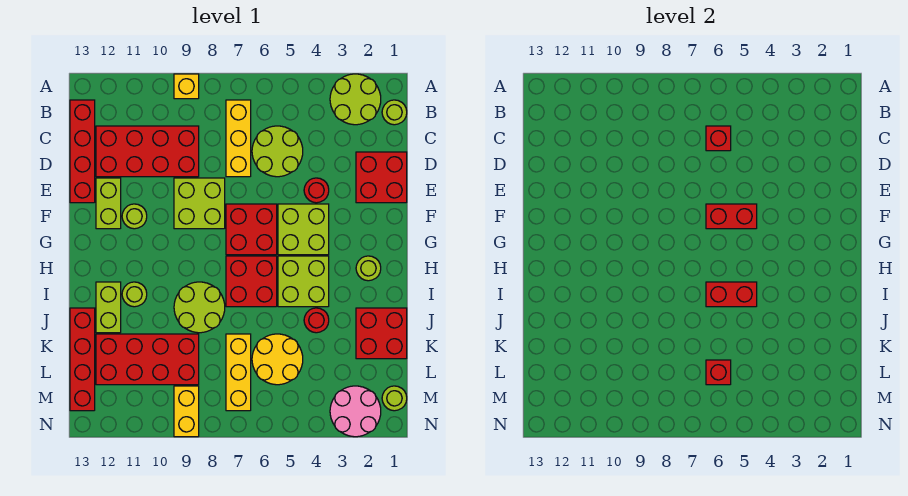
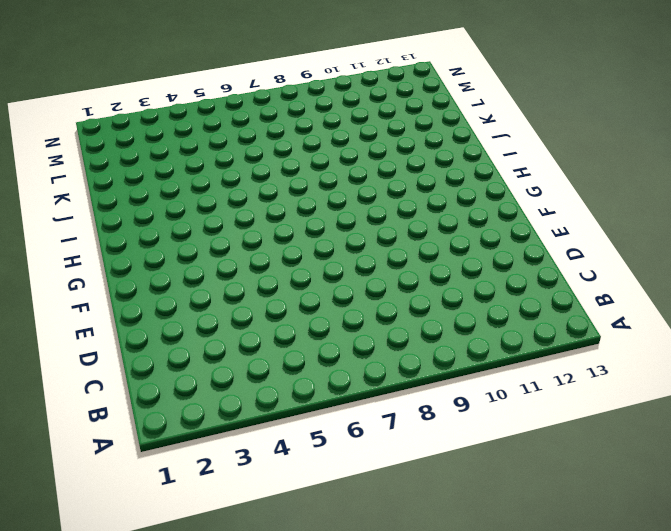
none -> lime round brick A2:B3 level 1
none -> yellow brick A9 level 1
none -> lime round brick B1 level 1
none -> yellow brick B7:D7 level 1

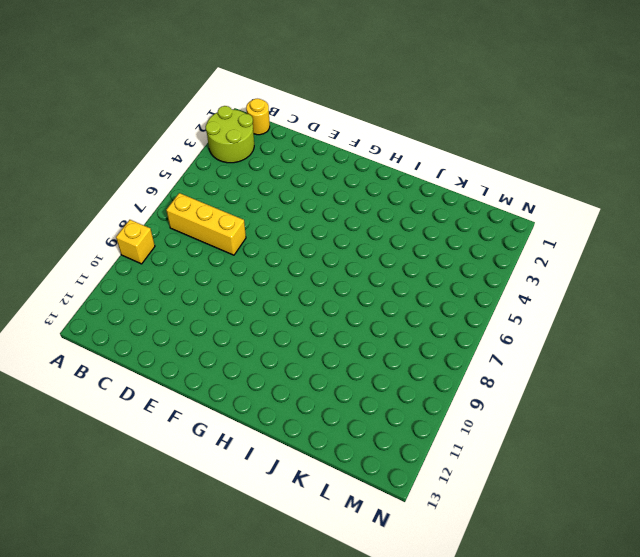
yellow round brick B1 level 1 -> lime round brick B1 level 1
none -> red brick B13:E13 level 1
none -> lime round brick C5:D6 level 1
none -> red brick C9:D12 level 1
none -> red brick D1:E2 level 1

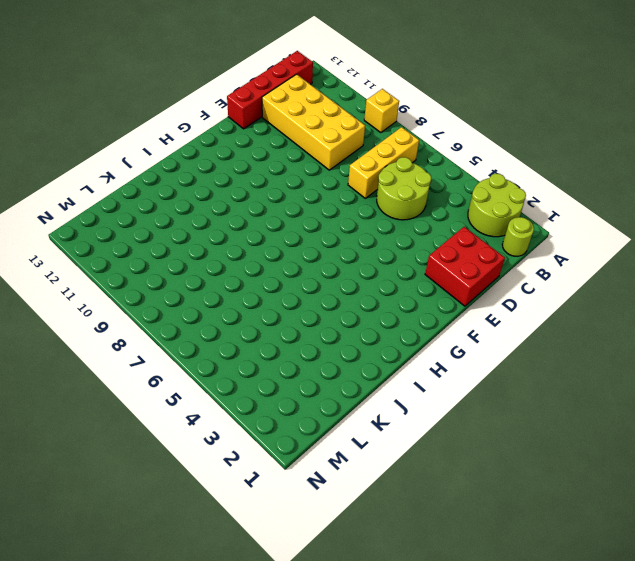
yellow brick C9:D12 level 1 -> red brick C9:D12 level 1
none -> red round brick E4 level 1
none -> lime brick E8:F9 level 1
none -> lime brick E12:F12 level 1
none -> lime brick F4:G5 level 1

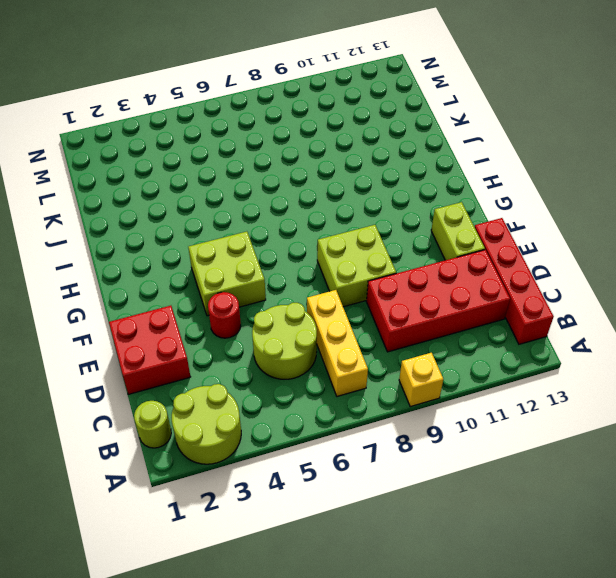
none -> red brick F6:G7 level 1
none -> lime round brick F11 level 1
none -> lime round brick H2 level 1
none -> lime brick H4:I5 level 1

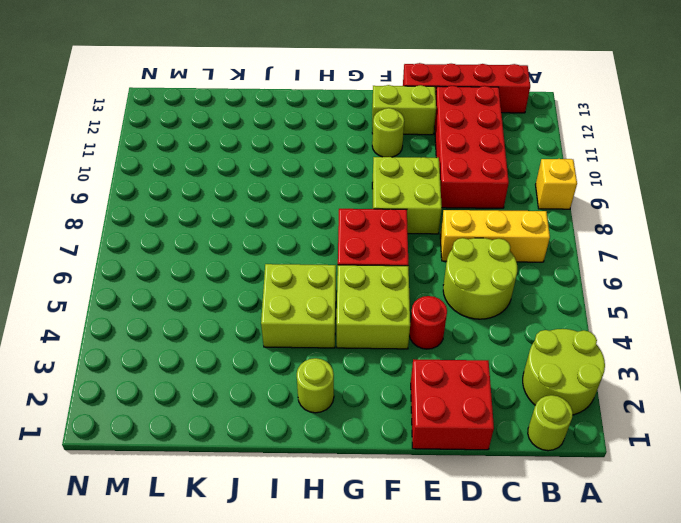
none -> red brick H6:I7 level 1
none -> lime round brick I8:J9 level 1
none -> lime round brick I11 level 1
none -> lime brick I12:J12 level 1

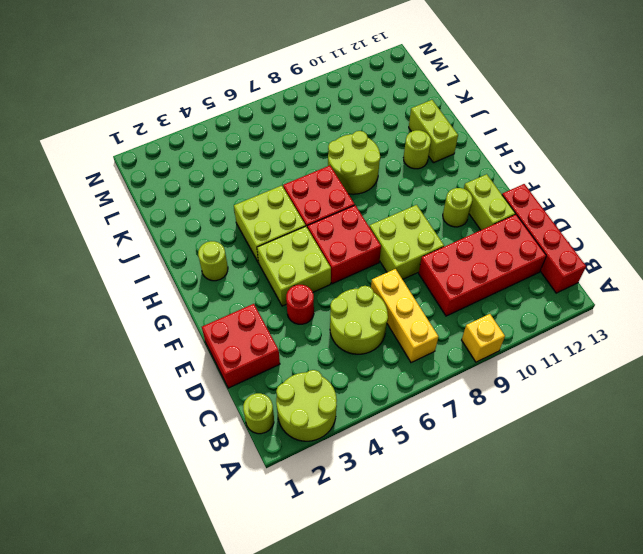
none -> red brick J1:K2 level 1
none -> red round brick J4 level 1
none -> red brick J13:M13 level 1
none -> yellow round brick K5:L6 level 1

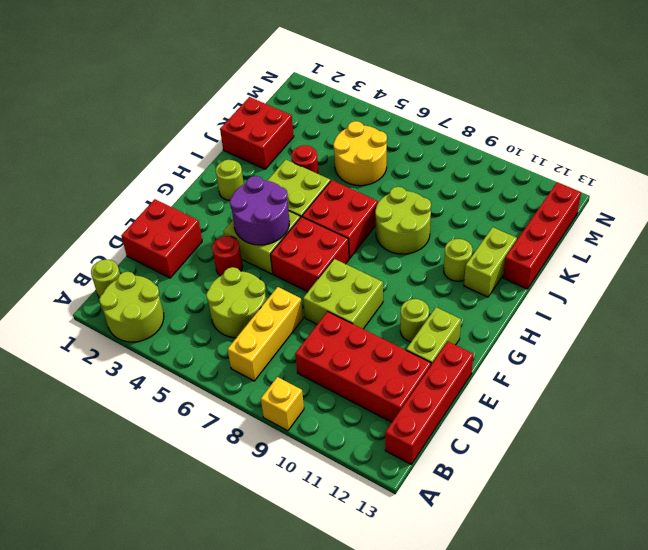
purple round brick F4:G5 level 2 -> red brick F5:F6 level 2
none -> yellow brick K7:M7 level 1
none -> red brick K9:L12 level 1
none -> lime round brick M1 level 1
none -> pink round brick M2:N3 level 1

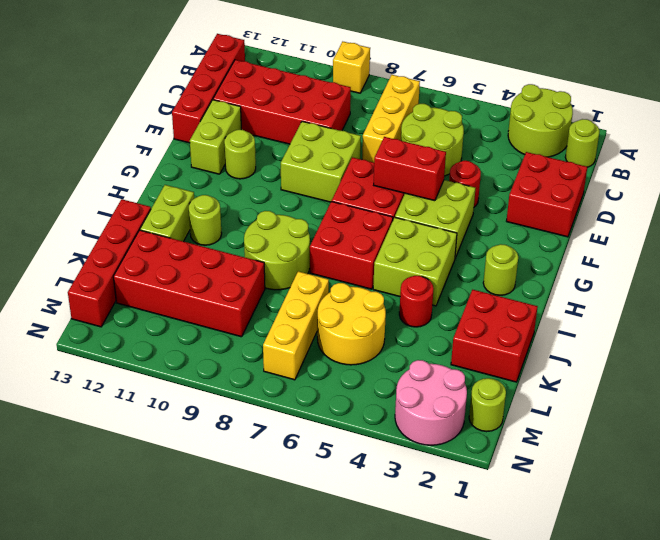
none -> yellow brick M9:N9 level 1
none -> red brick C6 level 2
none -> red brick I5:I6 level 2
none -> red brick L6 level 2

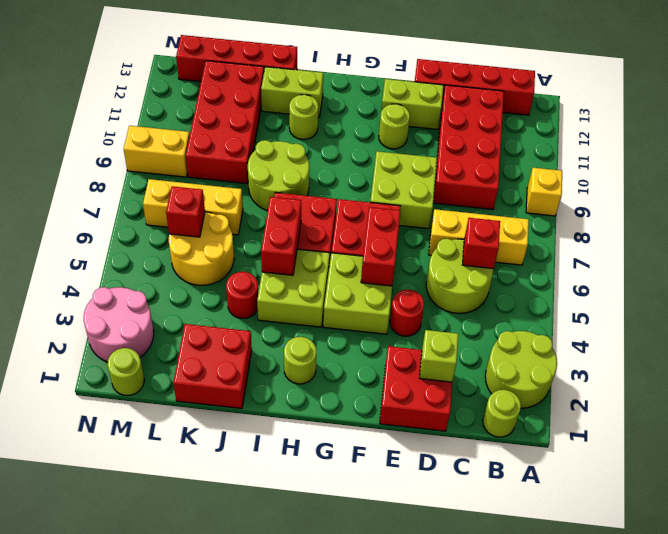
lime brick D2 level 2 -> none

